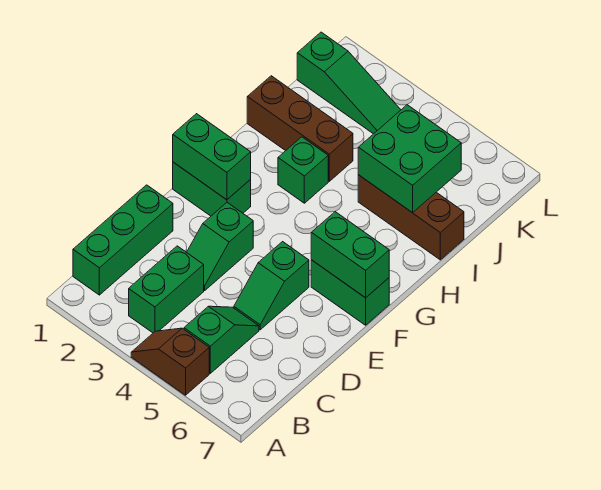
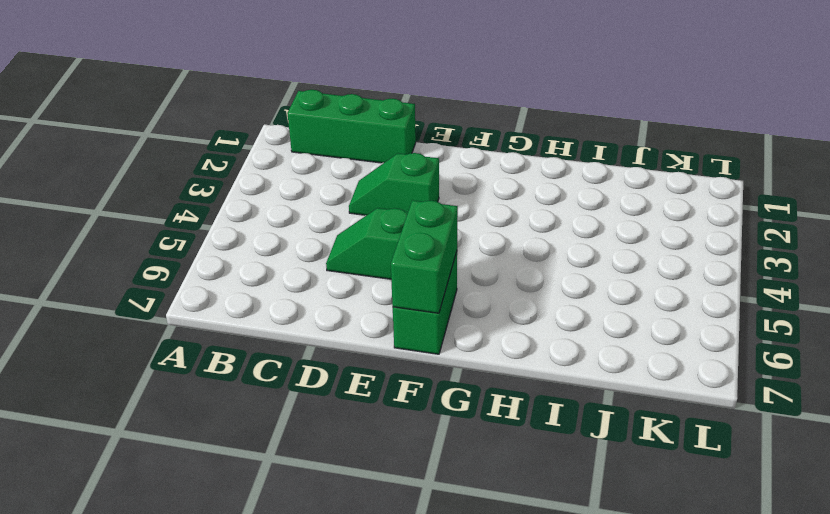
none -> brown slope A4:A5 level 1 top 5
none -> green brick B3:C3 level 1
none -> green slope B5:C5 level 1 top B

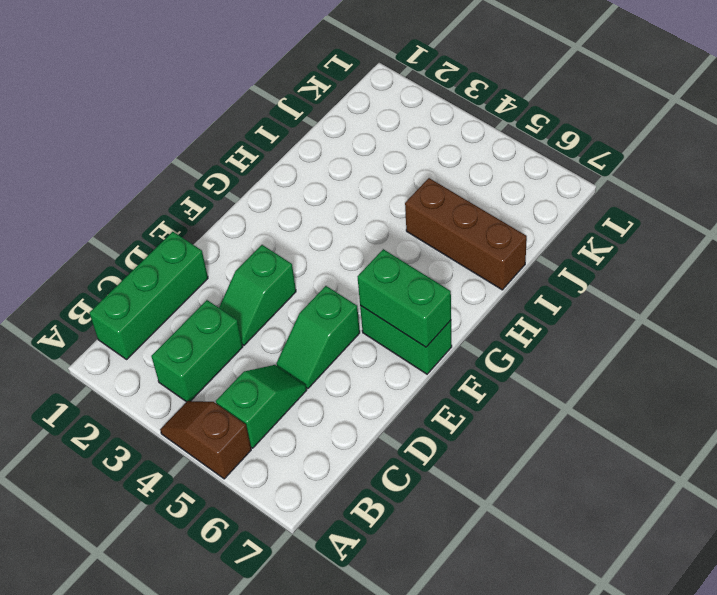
none -> green brick F1:F2 level 1
none -> green brick H3 level 1
none -> brown brick I1:I3 level 1

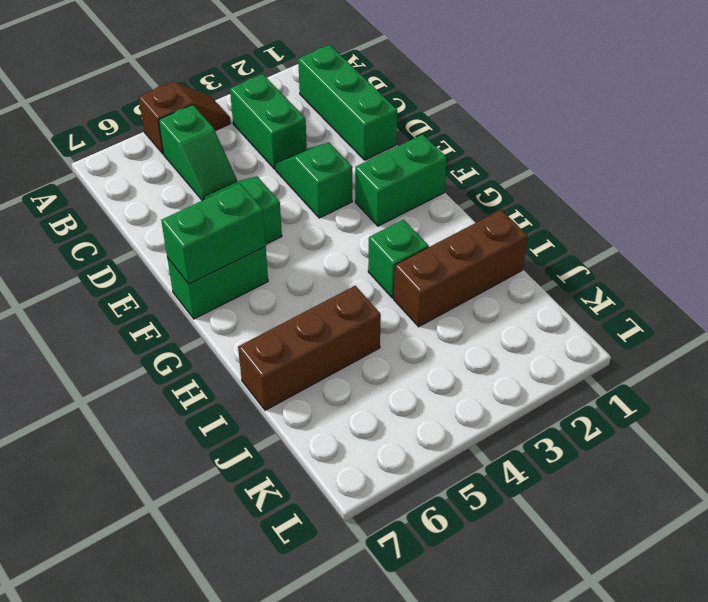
none -> green slope K1:K3 level 1 top 1
none -> green brick F1:F2 level 2
none -> green brick I5:J6 level 2

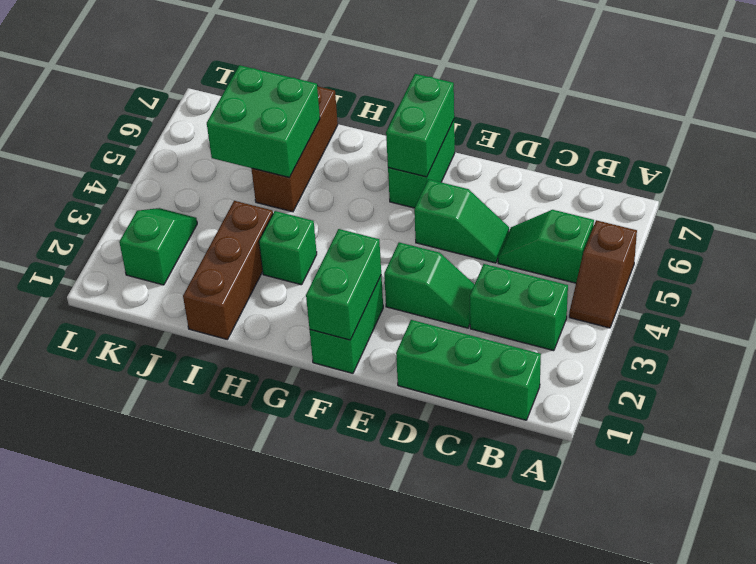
green slope K2:K3 level 1 top 2 -> green slope K1:K3 level 1 top 1

